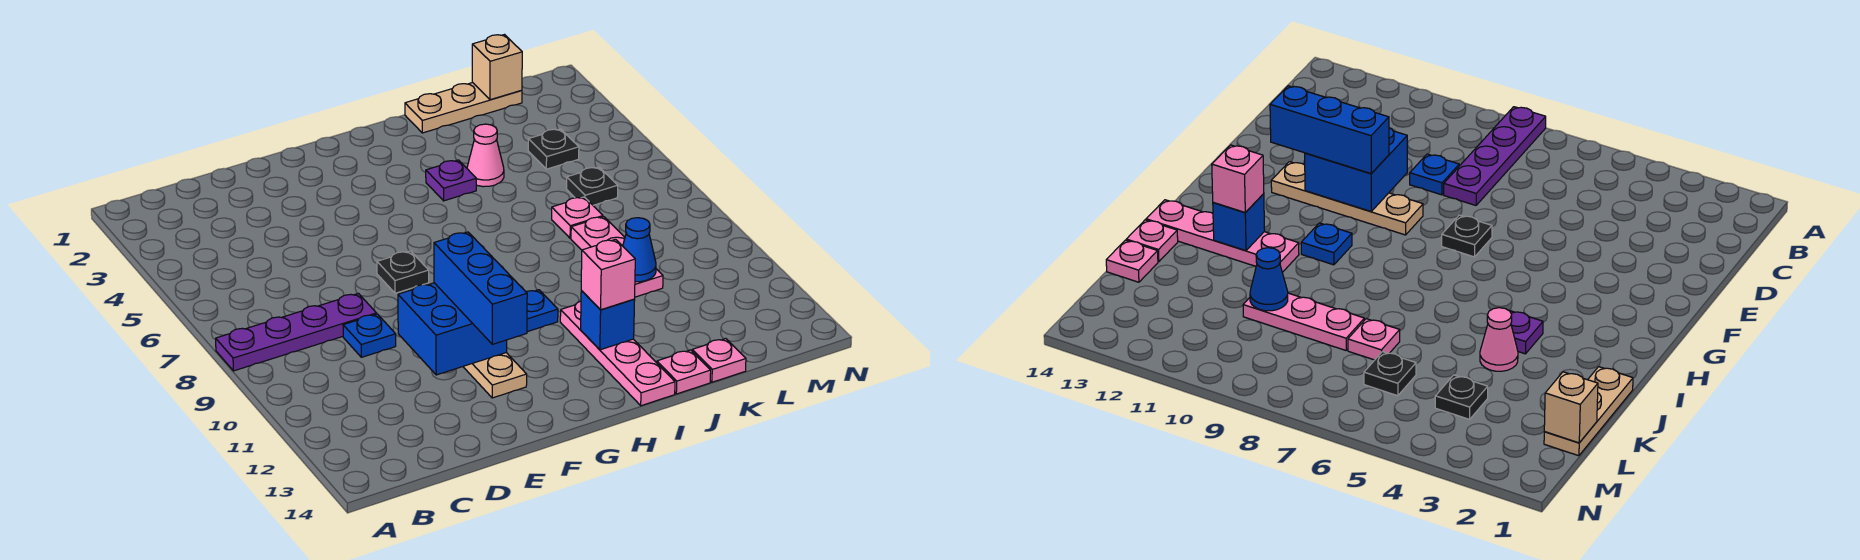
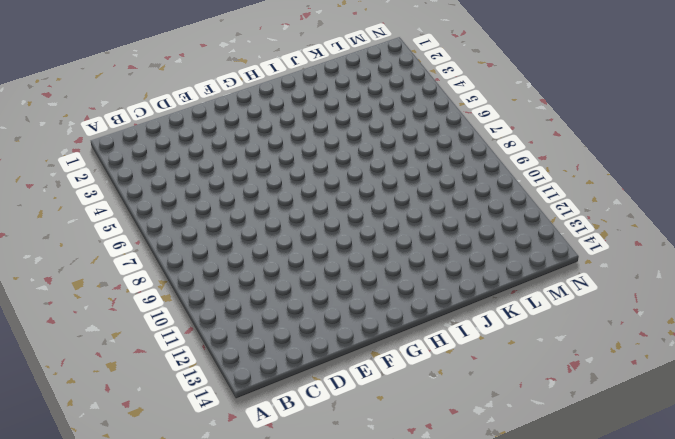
none -> purple plate A8:D8 level 1
none -> blue plate D9 level 1
none -> black plate F7 level 1

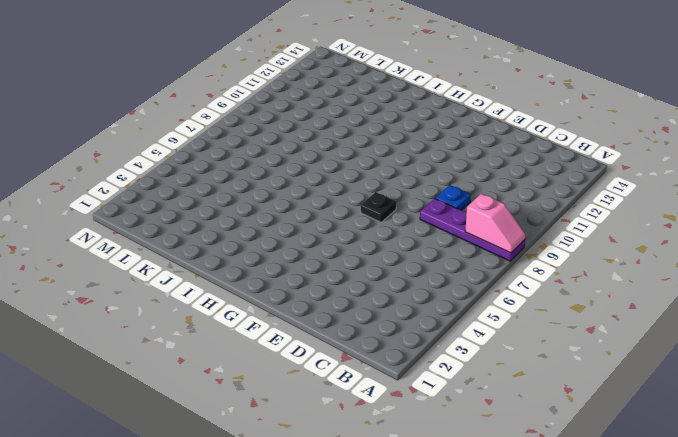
pink slope A8:B8 level 2 top B -> none
none -> tan plate F9:F12 level 1
none -> blue plate H10 level 1
none -> purple plate I4 level 1

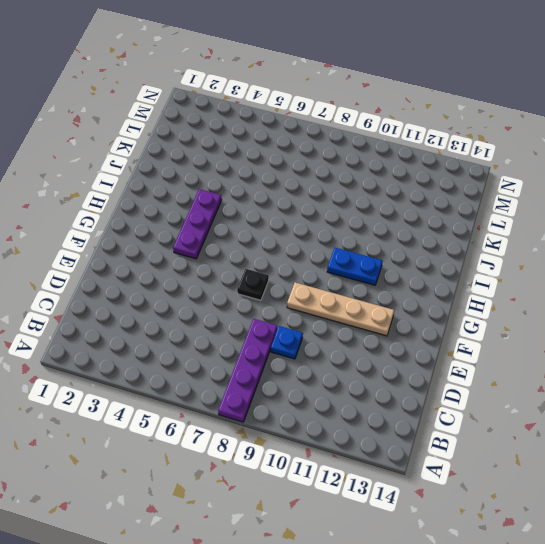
purple plate G4:I4 level 1 -> purple plate I4 level 1
blue plate H10:H11 level 1 -> blue plate H10 level 1
none -> pink plate I11:I14 level 1
none -> tan plate J1:L1 level 1
none -> pink cone J4 level 1

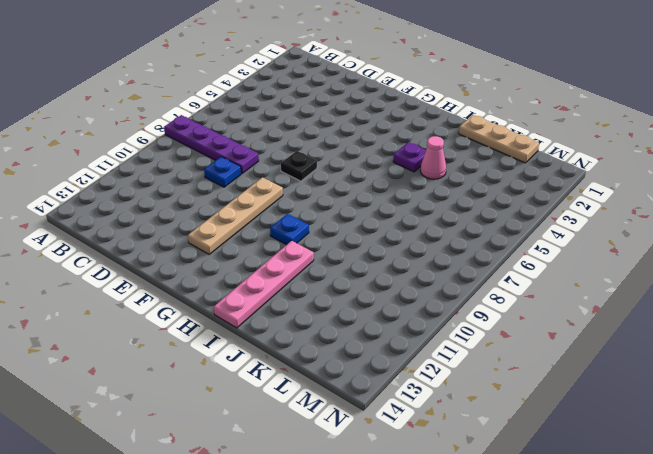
none -> pink plate J14 level 1
none -> pink plate K7 level 1
none -> pink plate K8:K10 level 1

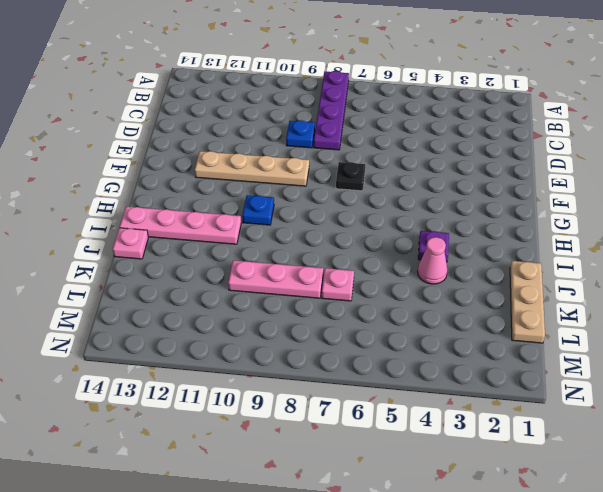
none -> pink plate K14 level 1
none -> black plate L4 level 1
none -> black plate L6 level 1

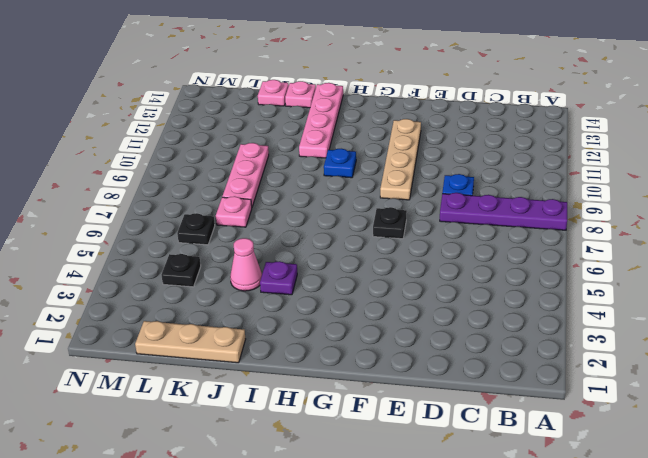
none -> blue brick E10:F11 level 2
none -> blue brick I12 level 2
none -> blue cone K10 level 2

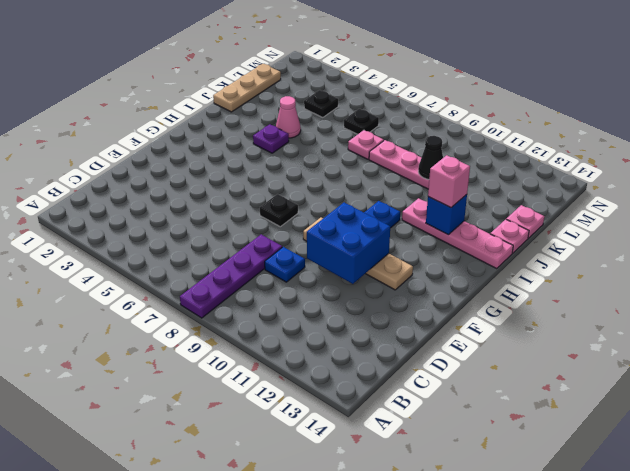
black cone K10 level 2 -> blue cone K10 level 2
none -> tan brick L1 level 2
none -> blue brick F10:F12 level 3

